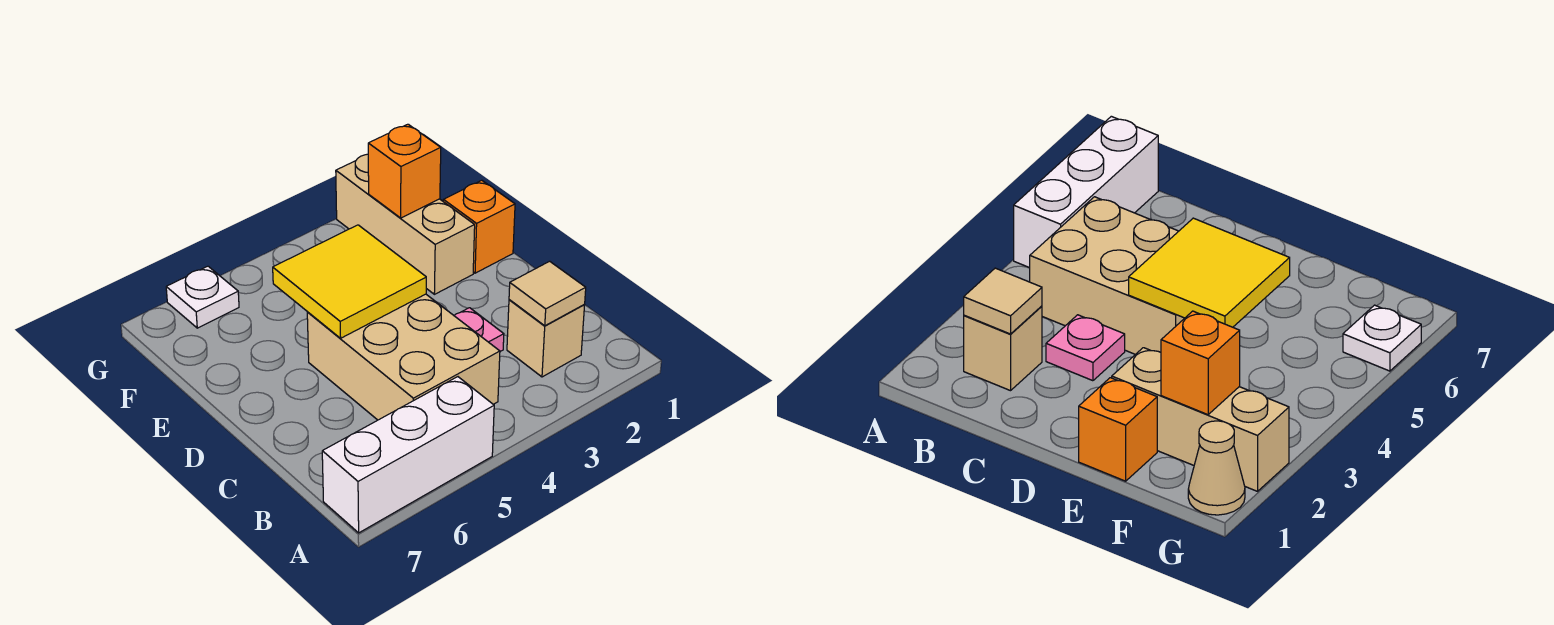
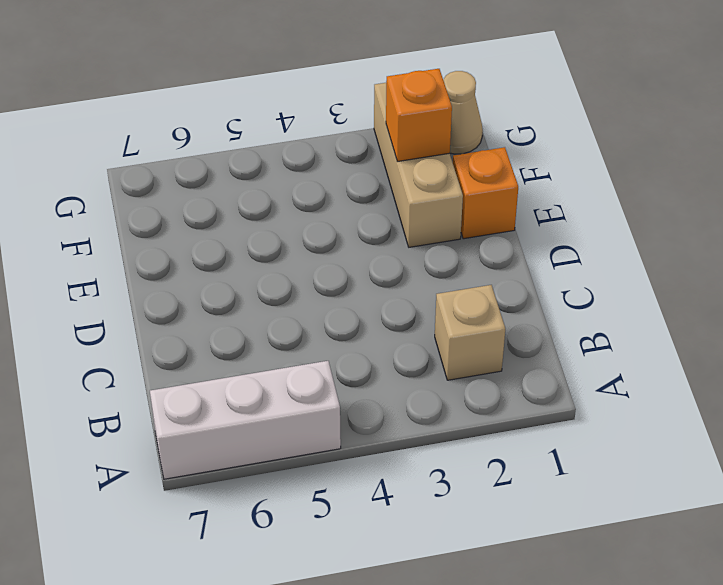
none -> tan brick B4:D5 level 1
none -> pink plate C3 level 1

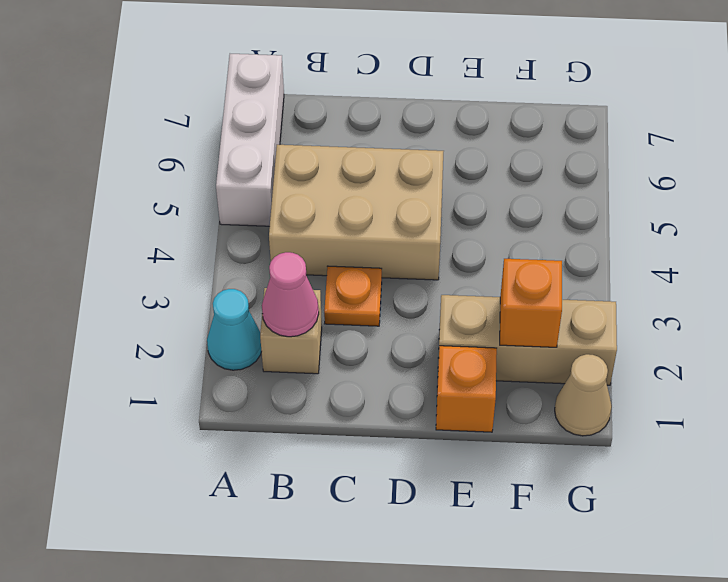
cyan cone A2 level 1 -> none
pink cone B2 level 2 -> tan tile B2 level 2
orange plate C3 level 1 -> pink plate C3 level 1
none -> white plate G6 level 1
none -> yellow tile D4:E5 level 2

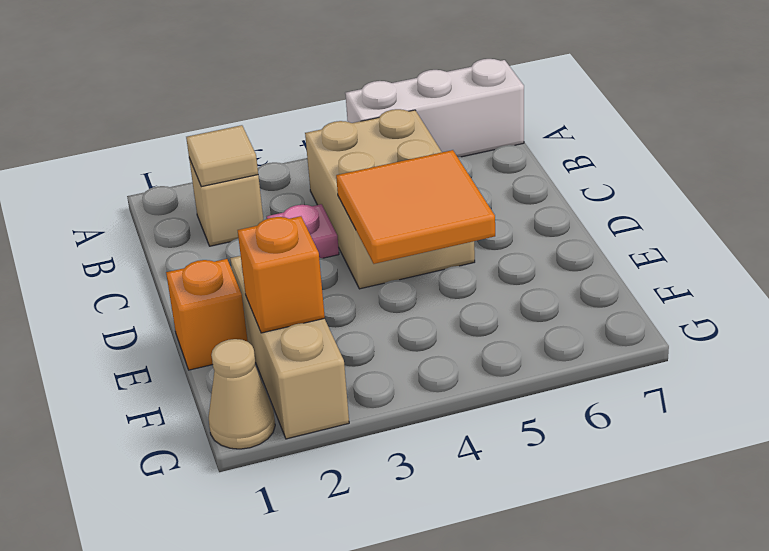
orange tile D4:E5 level 2 -> yellow tile D4:E5 level 2
none -> white plate G6 level 1

